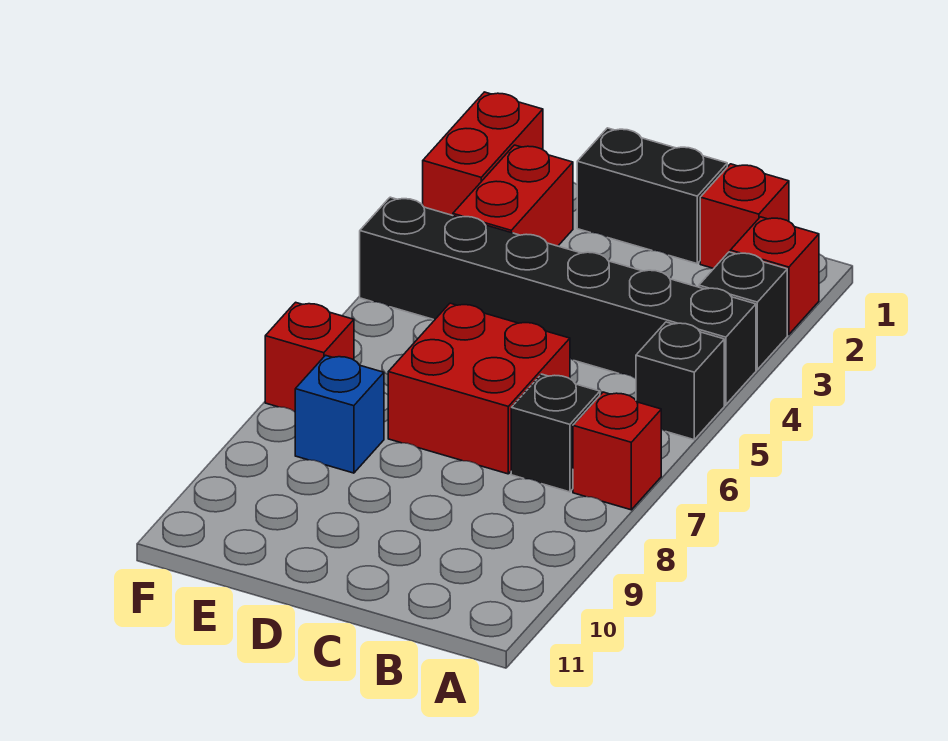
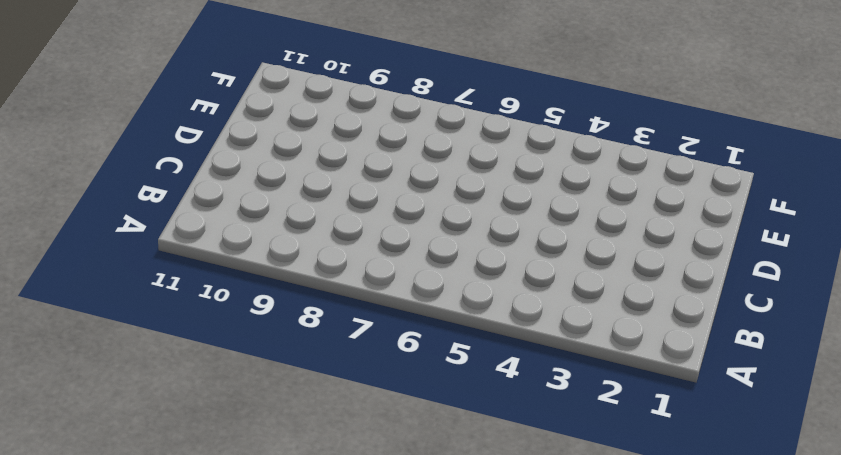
none -> red brick A2 level 1
none -> black brick A3 level 1
none -> black brick A4:F4 level 1

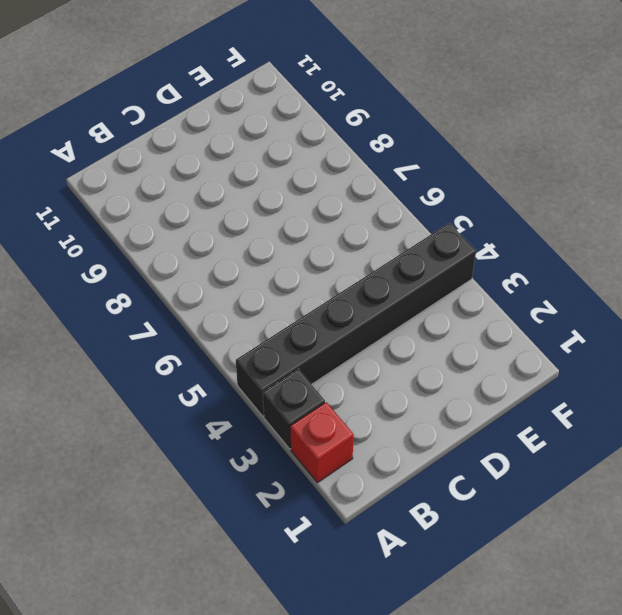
none -> black brick A5 level 1
none -> red brick A7 level 1
none -> red brick B1 level 1

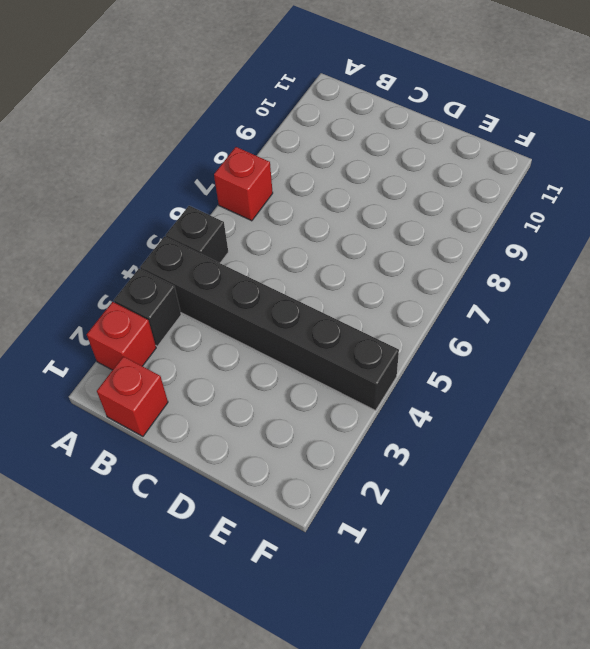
none -> black brick B7 level 1
none -> black brick C1:D1 level 1
none -> red brick C6:D7 level 1

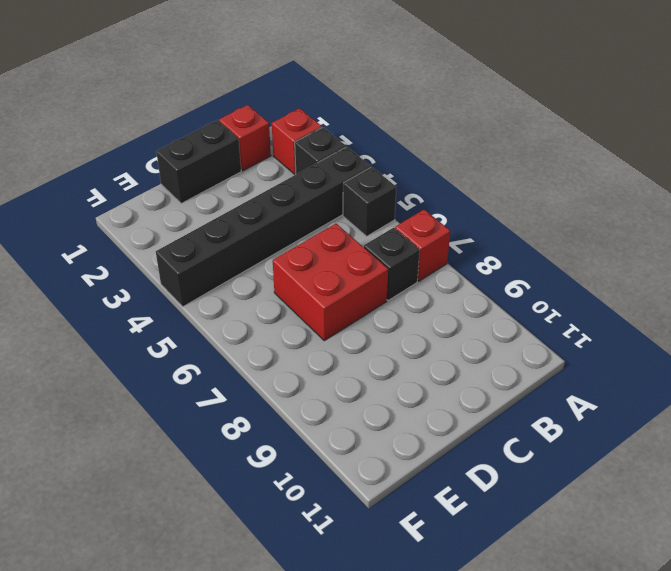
none -> red brick E2:E3 level 1
none -> blue brick E8 level 1
none -> red brick F1:F2 level 1

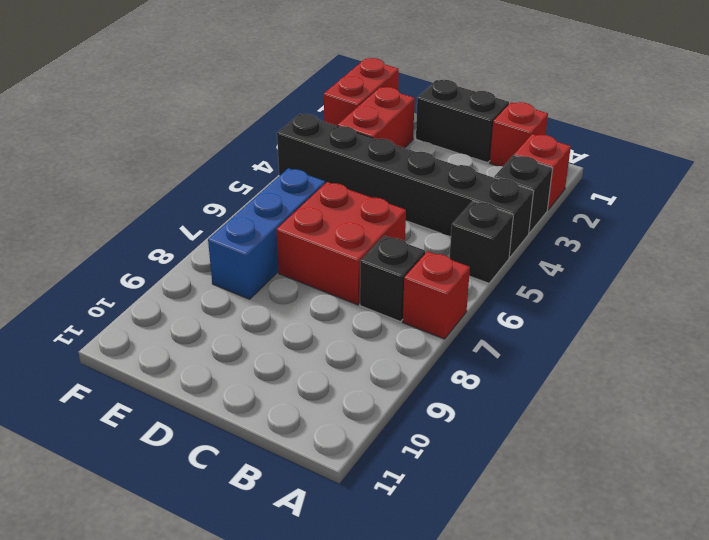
blue brick E6:E8 level 1 -> blue brick E8 level 1
none -> red brick F7 level 1

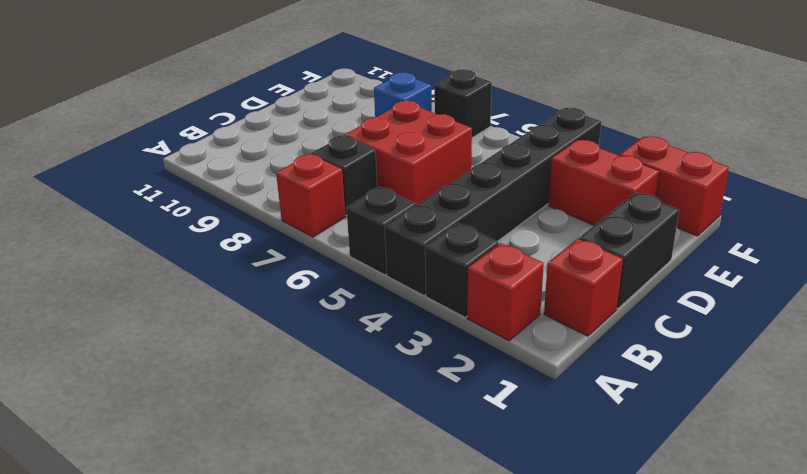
black brick F7 level 1 -> red brick F7 level 1

